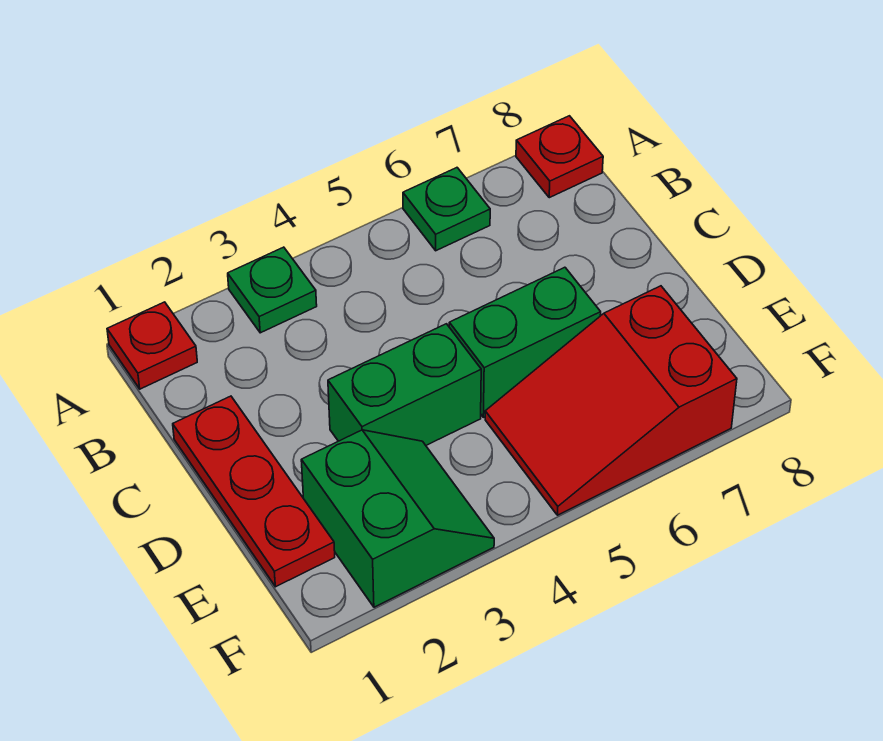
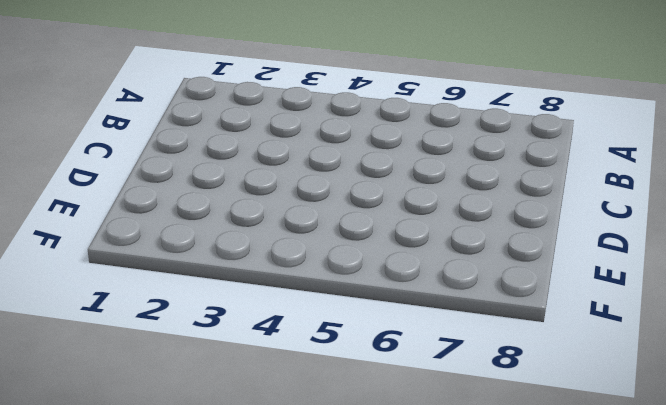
none -> red plate A1 level 1
none -> green plate A3 level 1

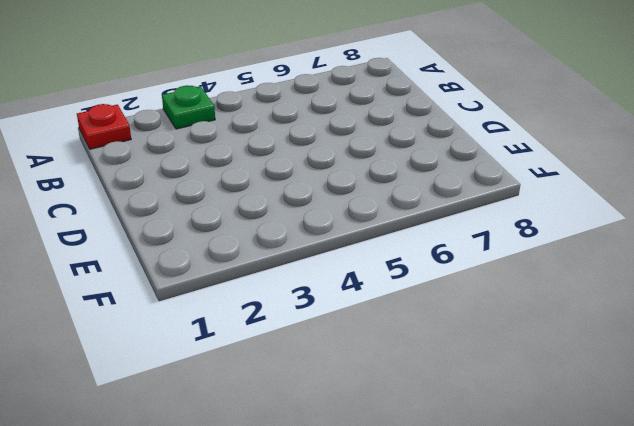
none -> green plate A6 level 1
none -> red plate A8 level 1

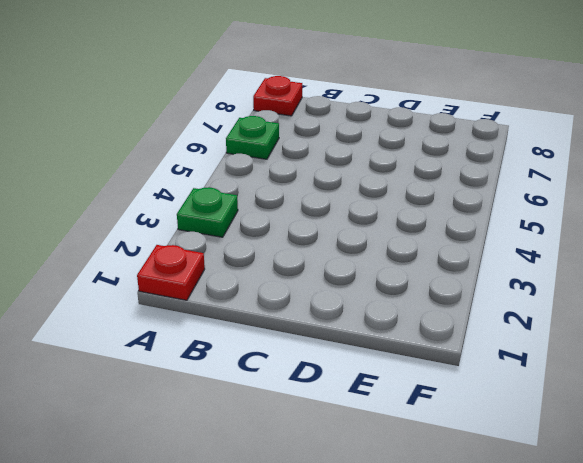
none -> red plate C1:E1 level 1
none -> green brick D3:D4 level 1

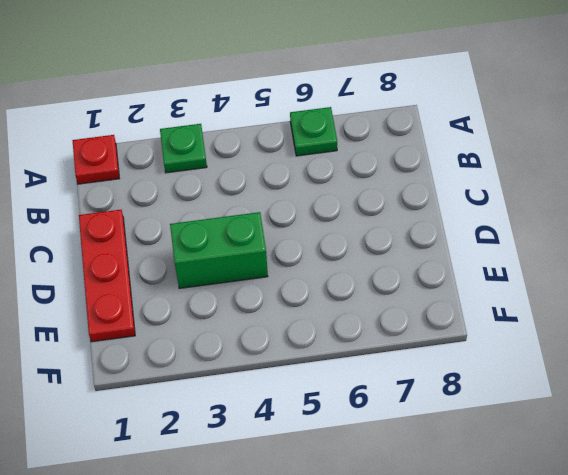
none -> red plate A8 level 1
none -> green brick D5:D6 level 1

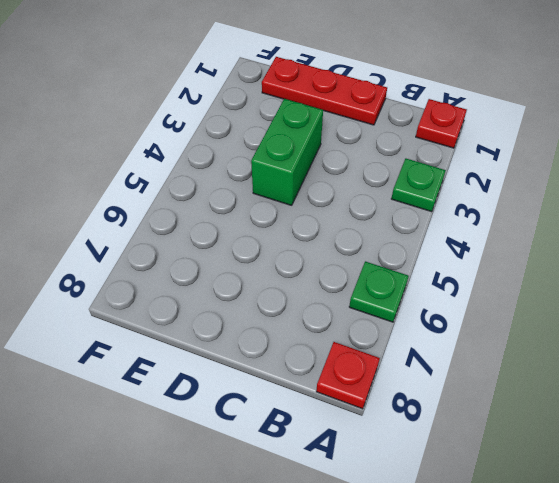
none -> green brick D5:D6 level 1
none -> green slope E2:F3 level 1 top 2

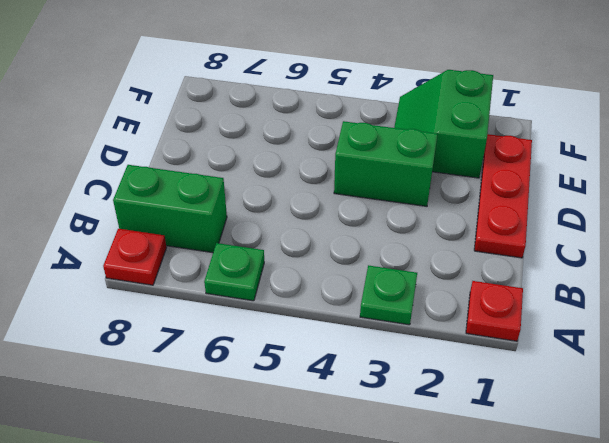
green brick B7:B8 level 1 -> green brick D5:D6 level 1
none -> red slope E5:F7 level 1 top 7

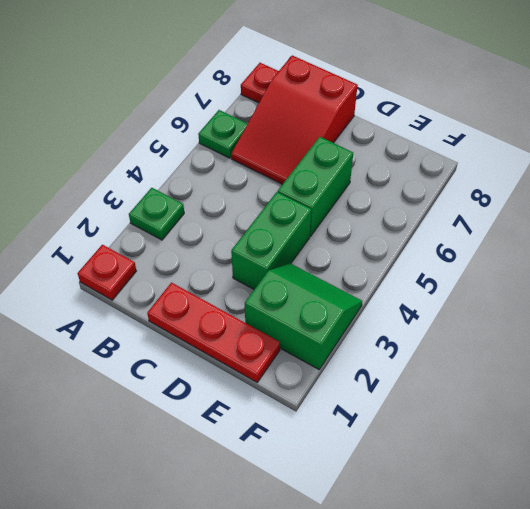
red slope B6:C8 level 1 top 8 -> red slope E5:F7 level 1 top 7

